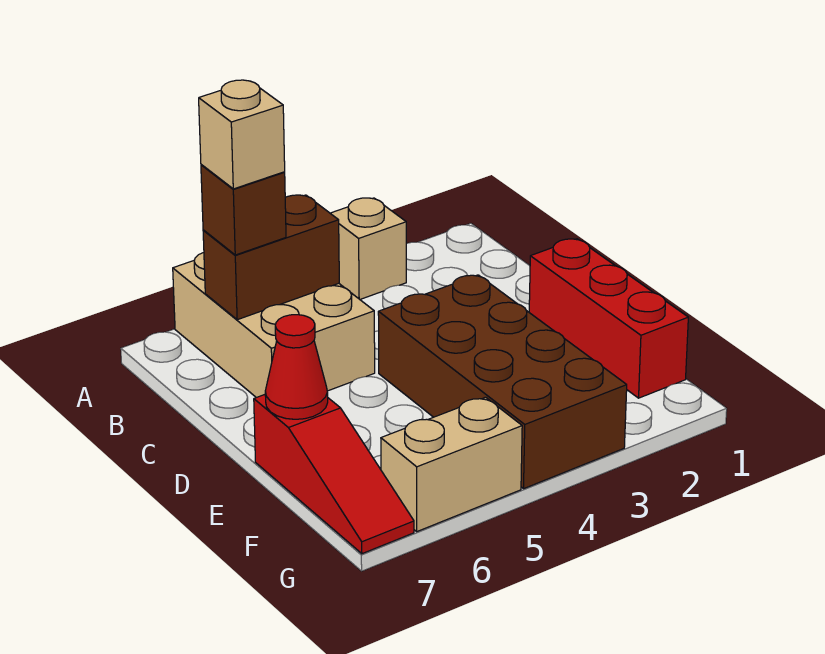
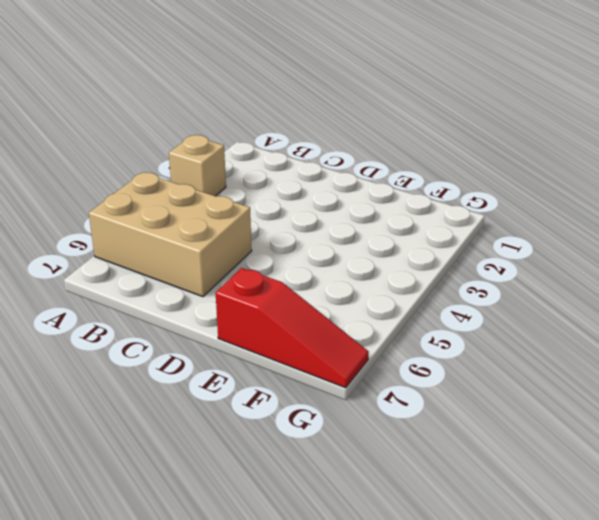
none -> red brick D1:F1 level 1
none -> brown brick D3:G4 level 1

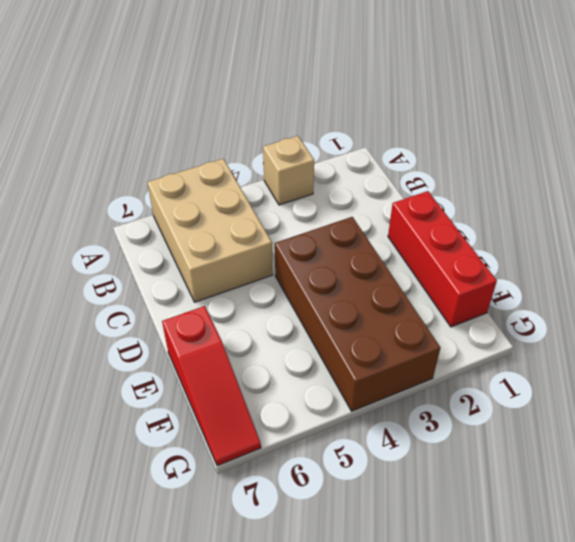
none -> tan brick G5:G6 level 1
none -> brown brick B5:B6 level 2

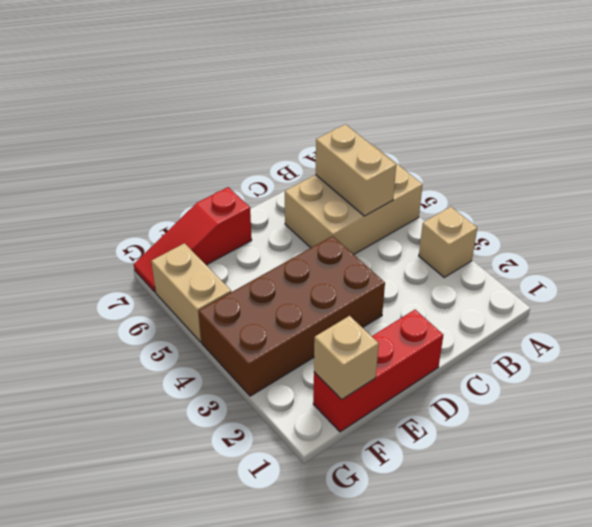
tan brick B5:B6 level 2 -> brown brick B5:B6 level 2
tan brick F1 level 2 -> tan brick B6 level 4
none -> red cone E7 level 2
none -> brown brick B6 level 3

